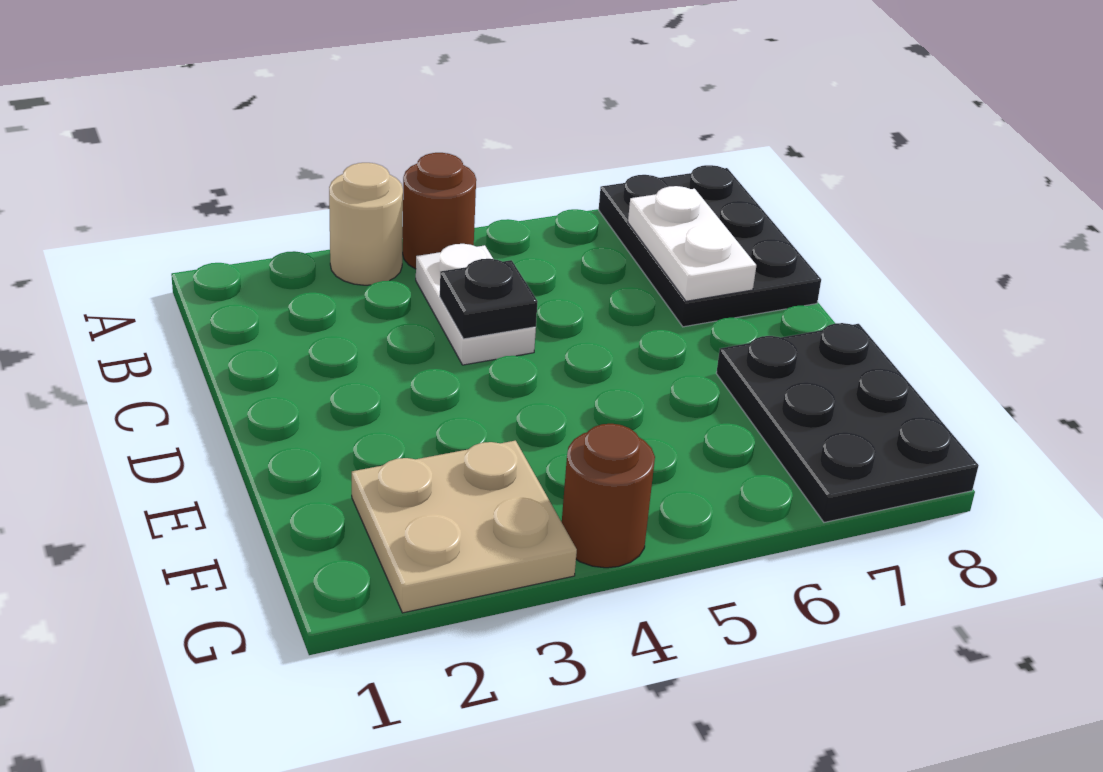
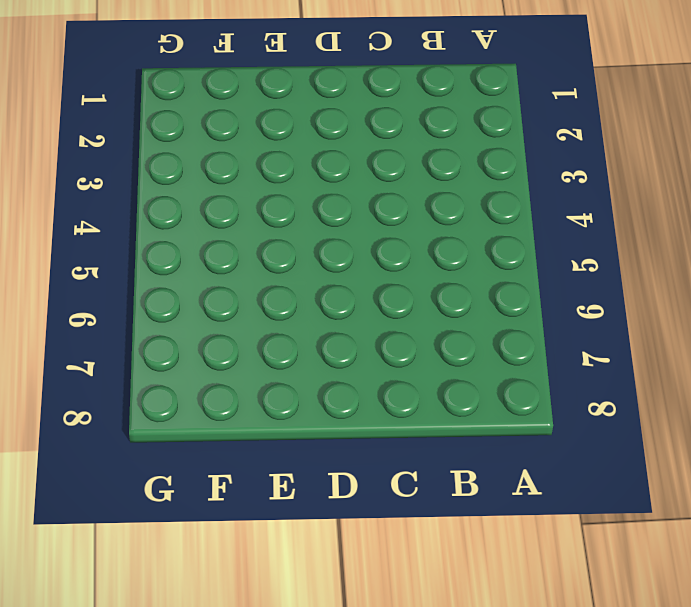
none -> tan round brick A3 level 1
none -> brown round brick A4 level 1

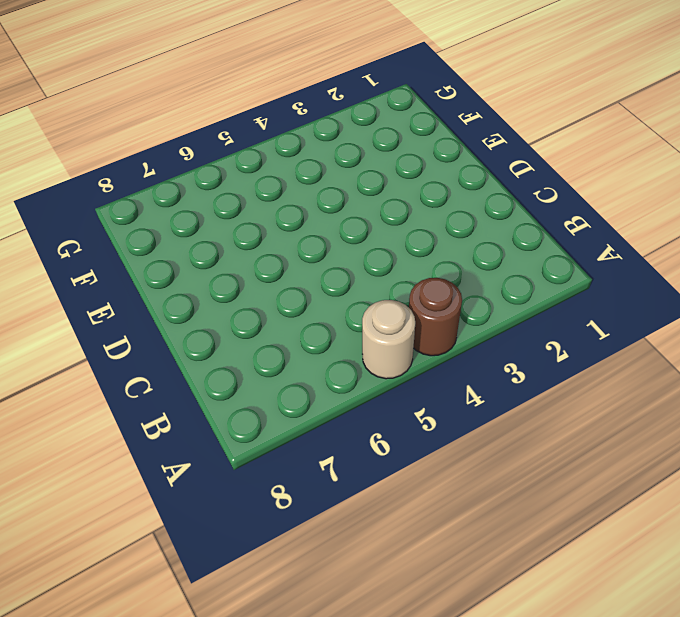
tan round brick A5 level 1 -> tan round brick A3 level 1
none -> black plate A7:C8 level 1
none -> white plate B4:C4 level 1

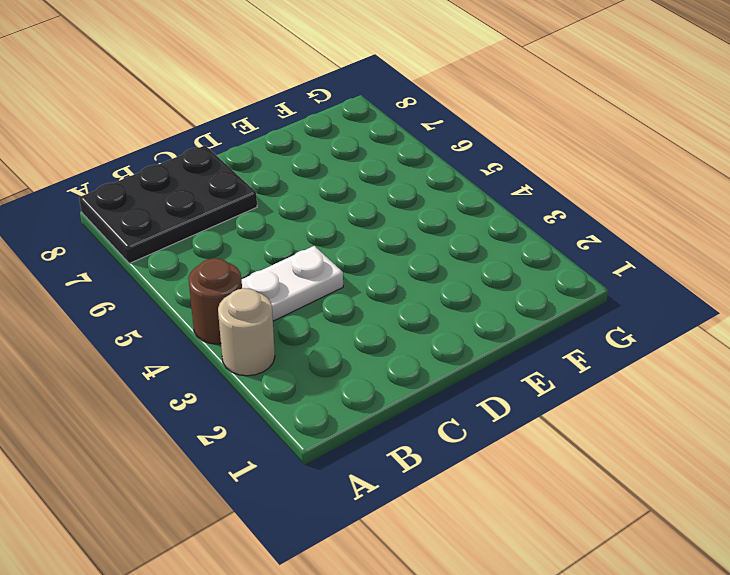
none -> black plate E7:G8 level 1
none -> tan plate F2:G3 level 1

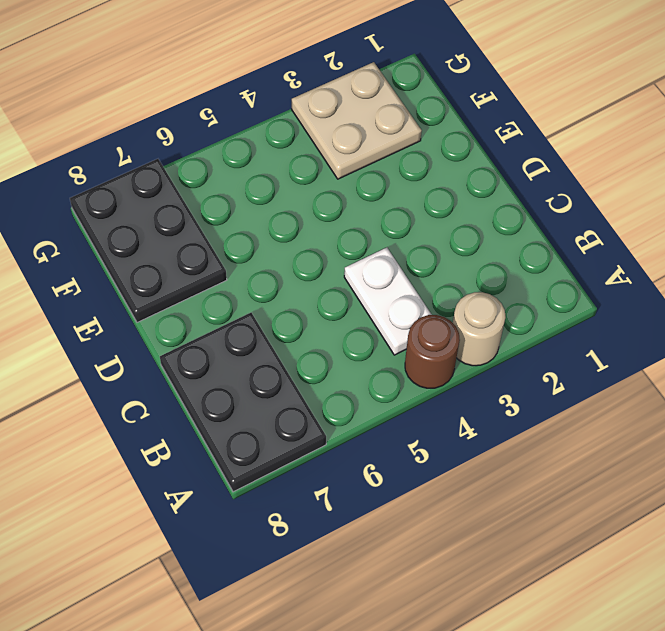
none -> brown round brick G4 level 1
none -> white plate B7:C7 level 2

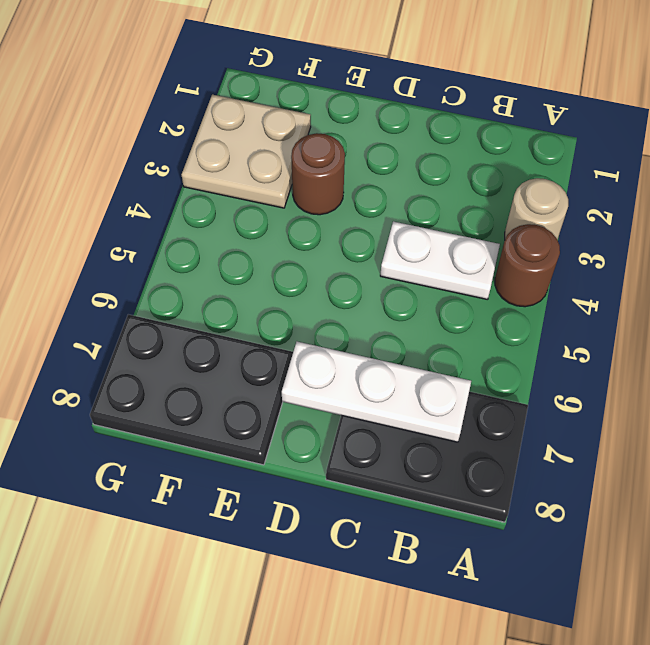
white plate B7:D7 level 2 -> white plate B7:C7 level 2
brown round brick E3 level 1 -> brown round brick G4 level 1
none -> black plate C4 level 2

